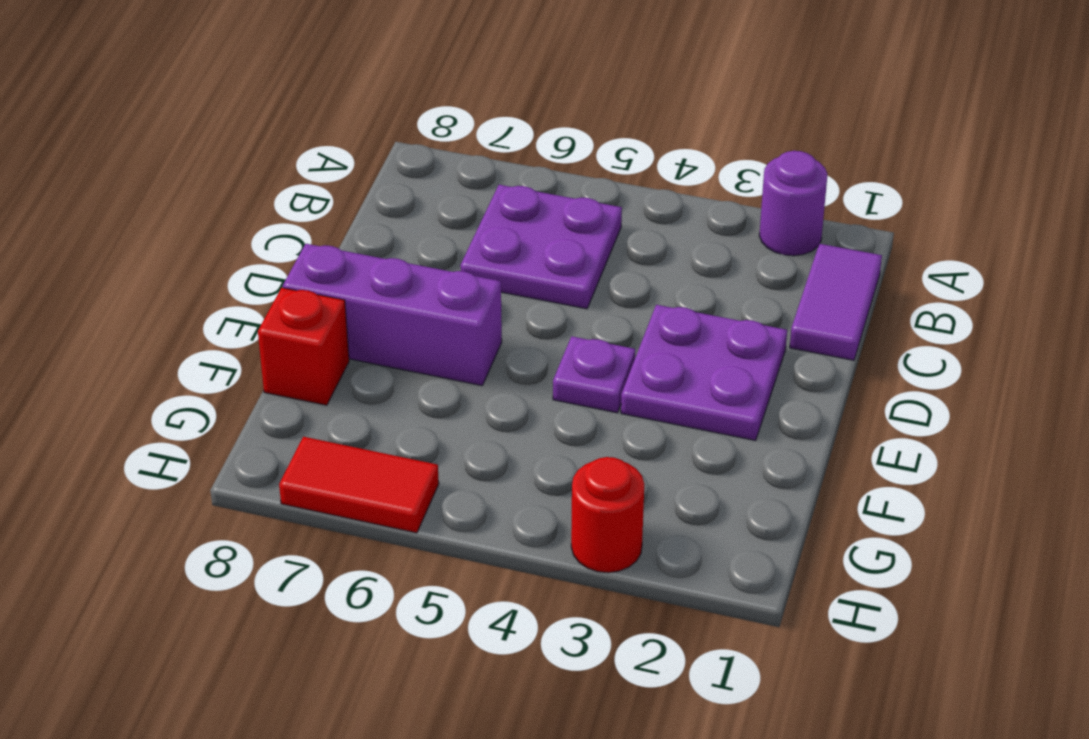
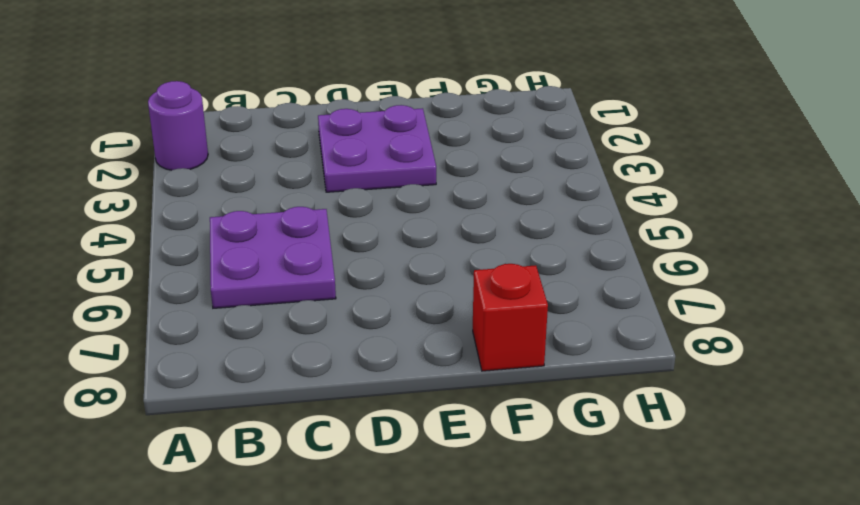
none -> purple tile B1:C1 level 1
none -> purple plate E4 level 1

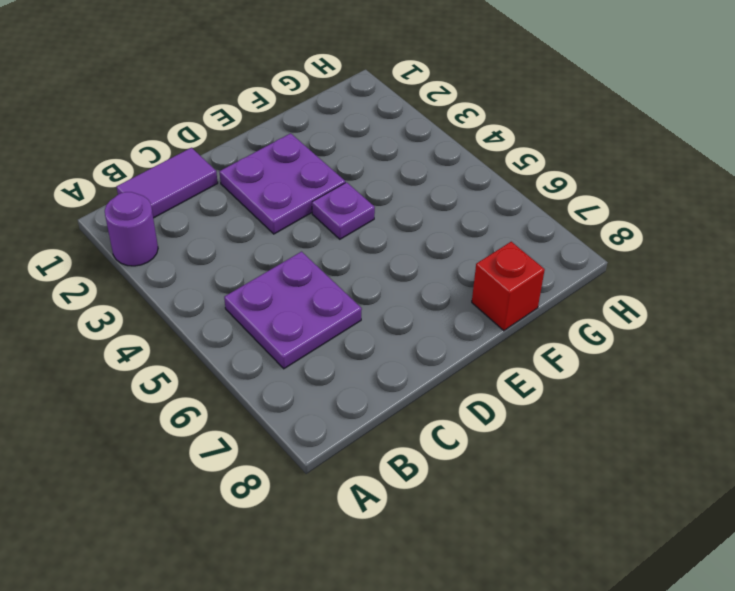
none -> purple brick E6:E8 level 1
none -> red round brick H3 level 1

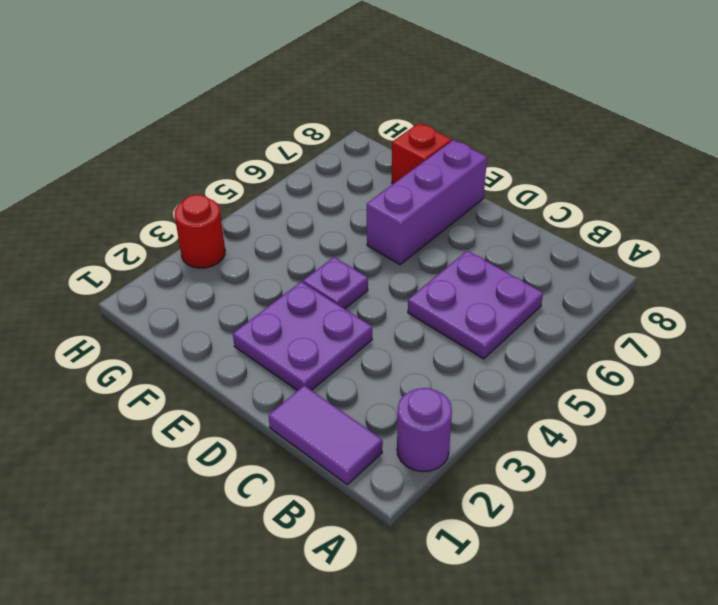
none -> red tile H6:H7 level 1

